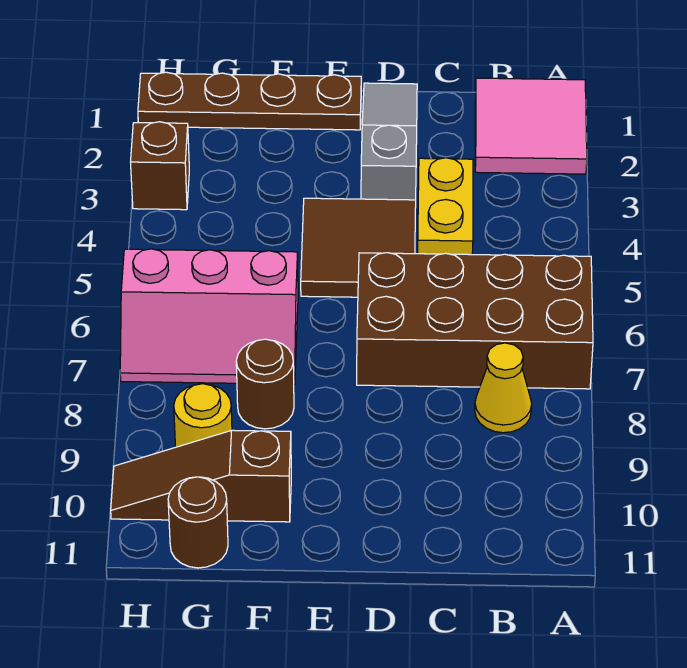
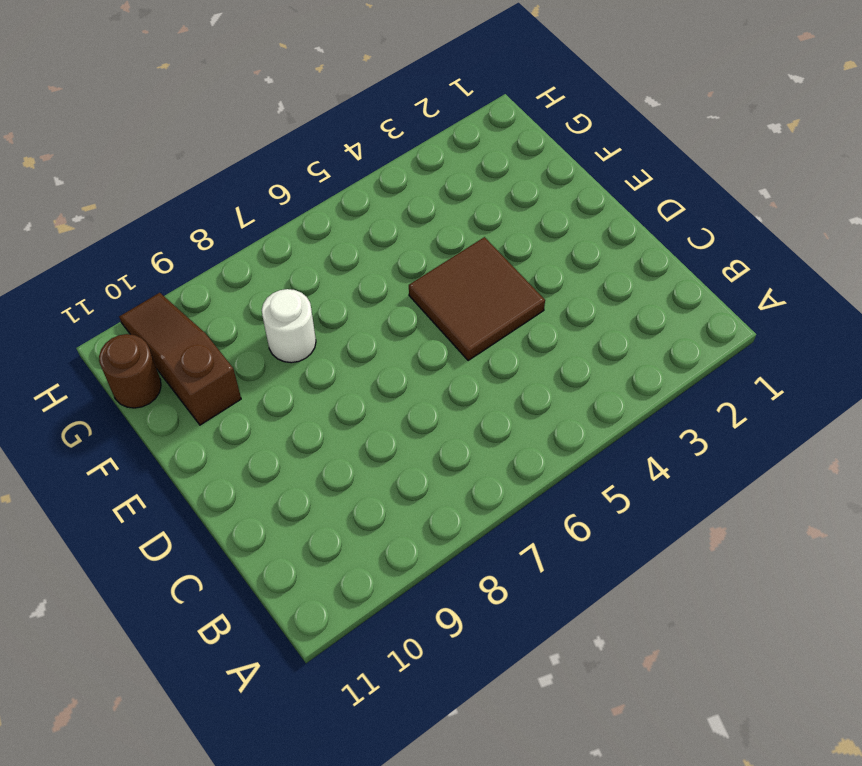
white round brick F8 level 1 -> brown round brick F8 level 1
none -> pink tile A1:B2 level 1
none -> brown brick A6:D7 level 1
none -> yellow cone B8 level 1

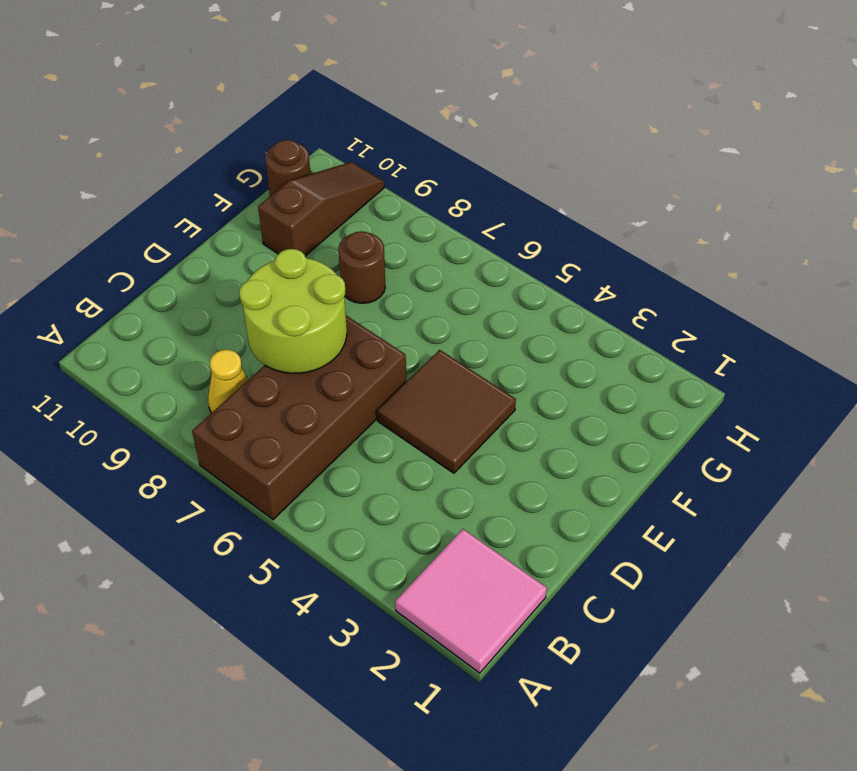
lime round brick C7:D8 level 2 -> none
none -> yellow plate C3:C4 level 1
none -> grey slope D1:D3 level 1 top 3
none -> brown plate E1:H1 level 1

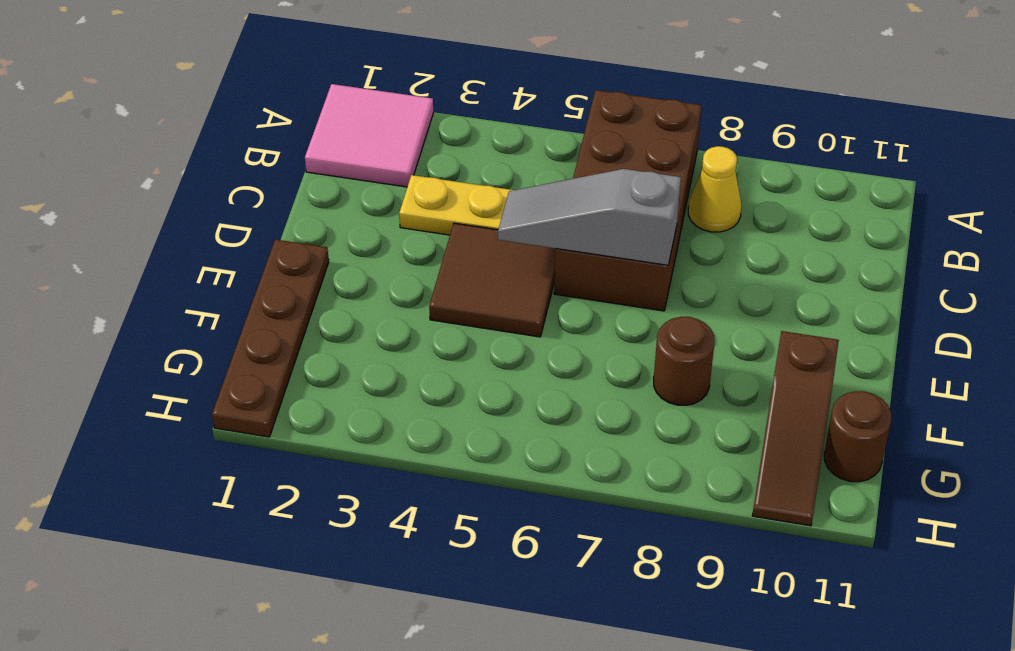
grey slope D5:D7 level 2 top 7 -> grey slope D1:D3 level 1 top 3
none -> pink slope F6:H7 level 1 top 6
none -> yellow round brick G9 level 1
none -> brown brick H3 level 1

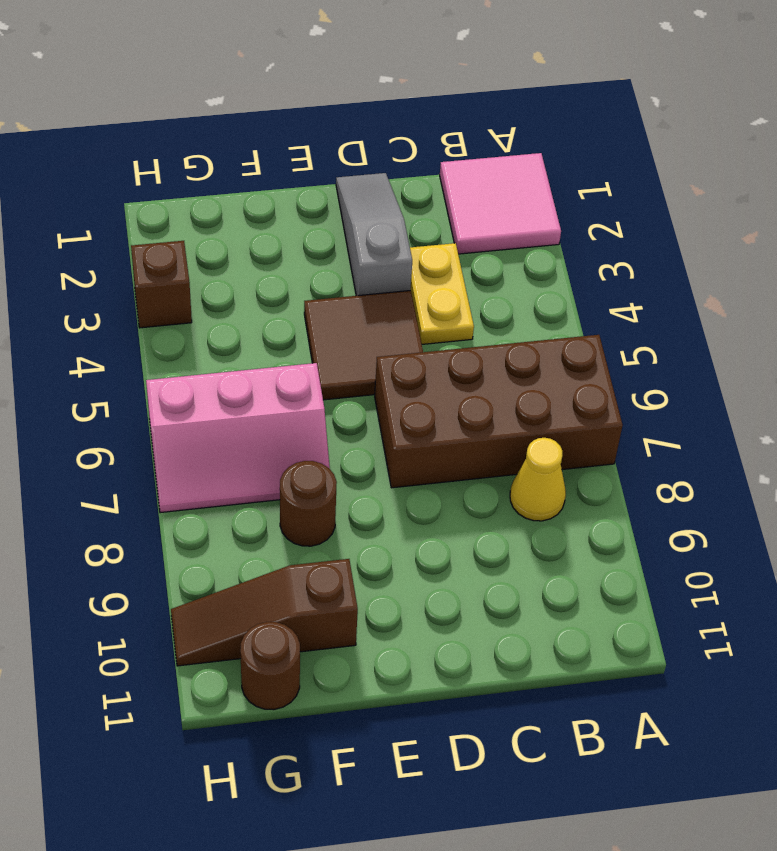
none -> brown plate E1:H1 level 1
none -> yellow round brick G9 level 1

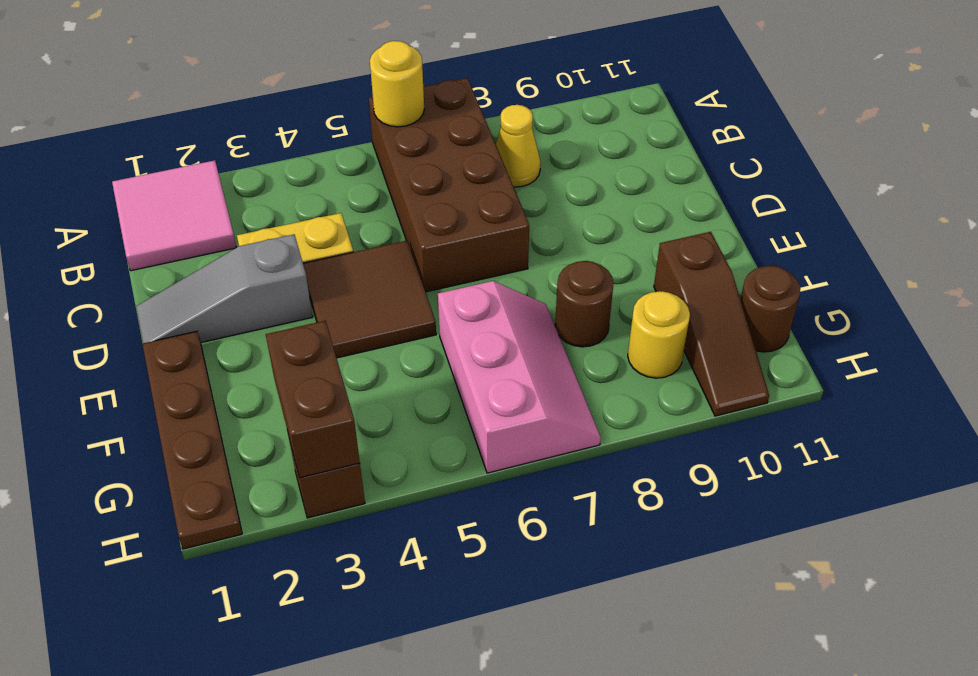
yellow round brick A6 level 2 -> none
brown brick G3:H3 level 2 -> none

